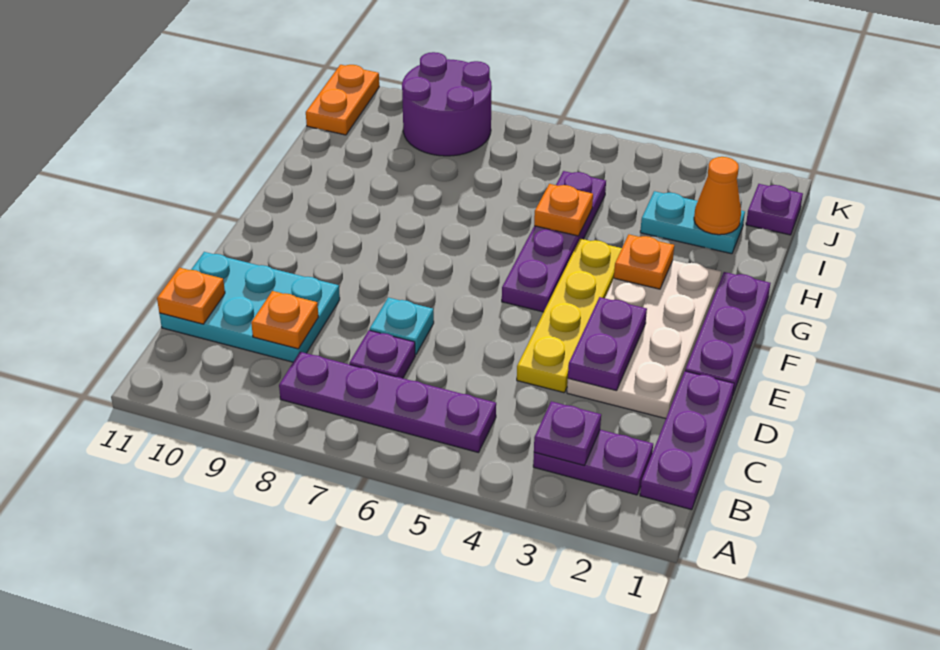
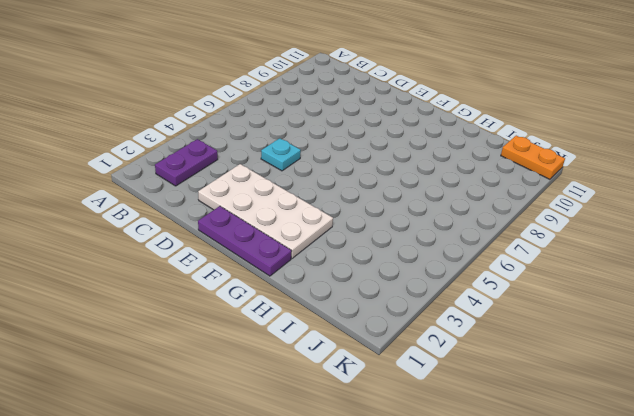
cyan plate D5 level 1 -> cyan plate D7 level 1
none -> purple plate B1:D1 level 1
none -> purple plate B5:B8 level 1
none -> purple plate C7 level 1

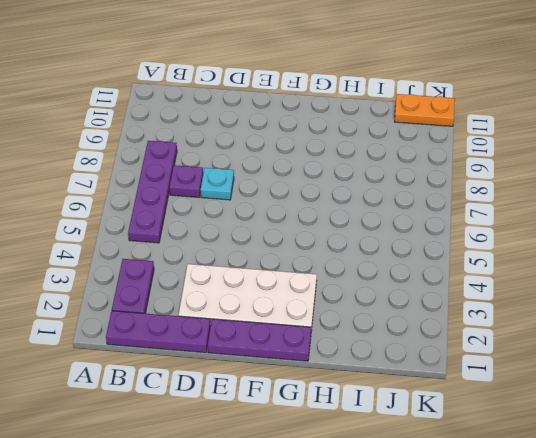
none -> cyan plate C9:D11 level 1
none -> yellow plate D4:G4 level 1
none -> purple plate F5:I5 level 1

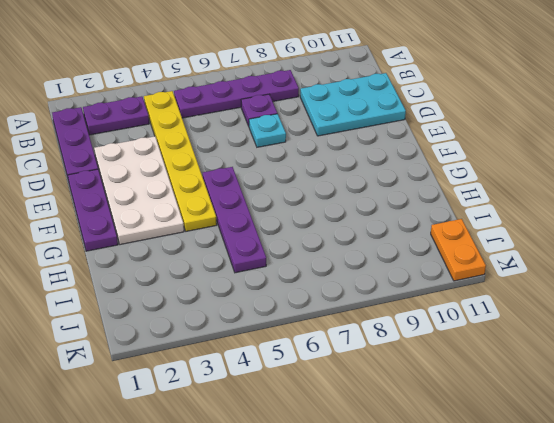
yellow plate B4:G4 level 1 -> yellow plate D4:G4 level 1
none -> cyan plate I2:I3 level 1
none -> purple plate J1 level 1
none -> purple round brick J8:K9 level 1

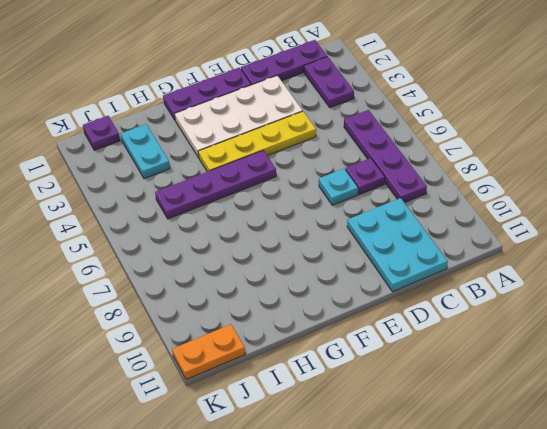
none -> purple round brick J8:K9 level 1
none -> purple plate B3 level 2
none -> orange plate C9 level 2

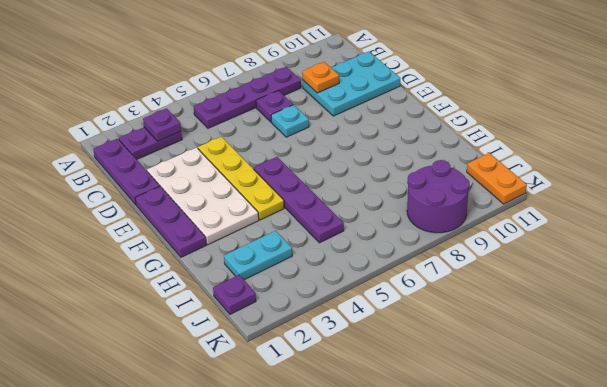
none -> orange plate C11 level 2
none -> purple plate D3:E3 level 2
none -> orange plate G3 level 2

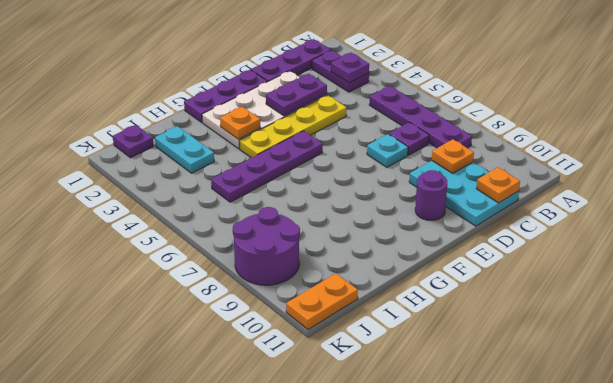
purple round brick E10 level 1 -> none
none -> orange plate H5 level 2
none -> orange cone I2 level 2

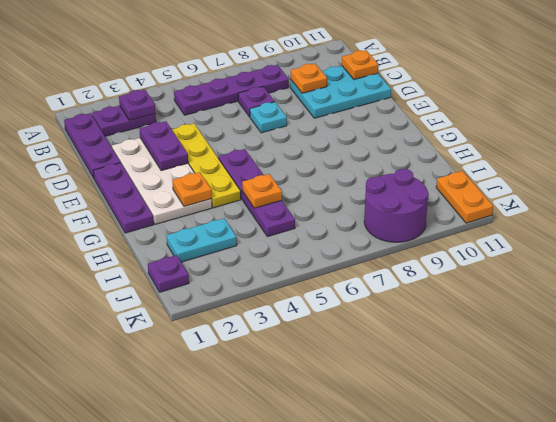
none -> orange cone I2 level 2

